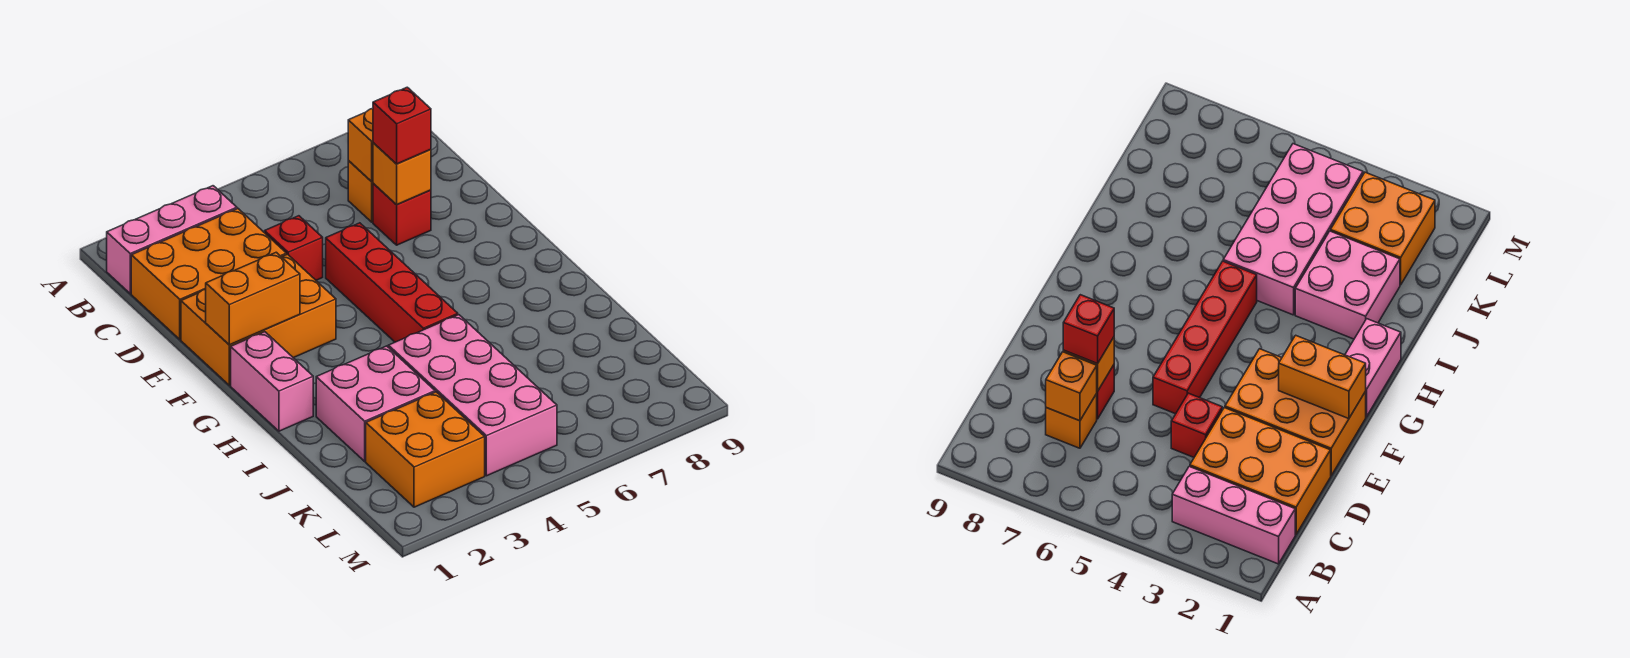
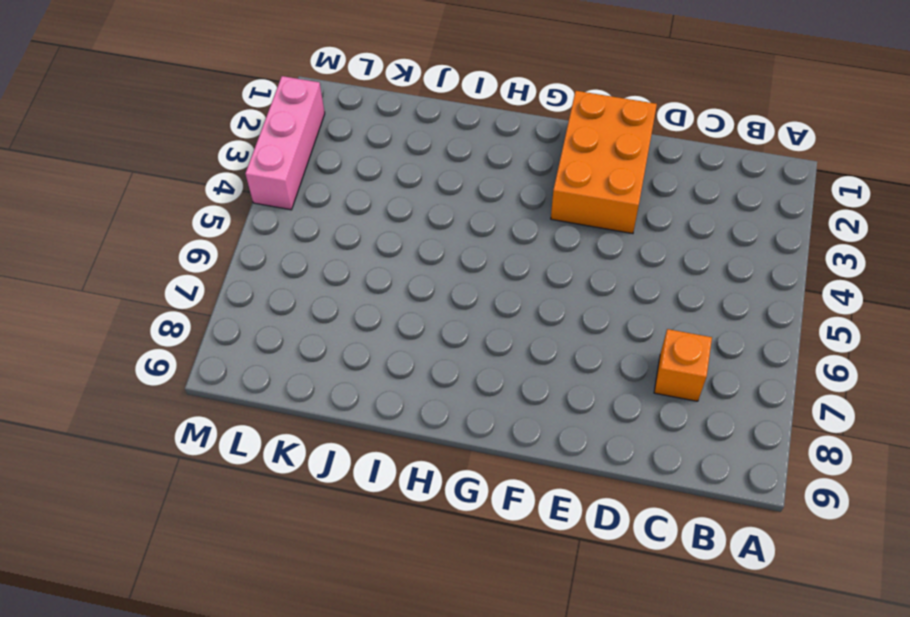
pink brick M2:M4 level 1 -> pink brick B1:B3 level 1
none -> orange brick C1:D3 level 1
none -> red brick D4 level 1
none -> red brick D7 level 1

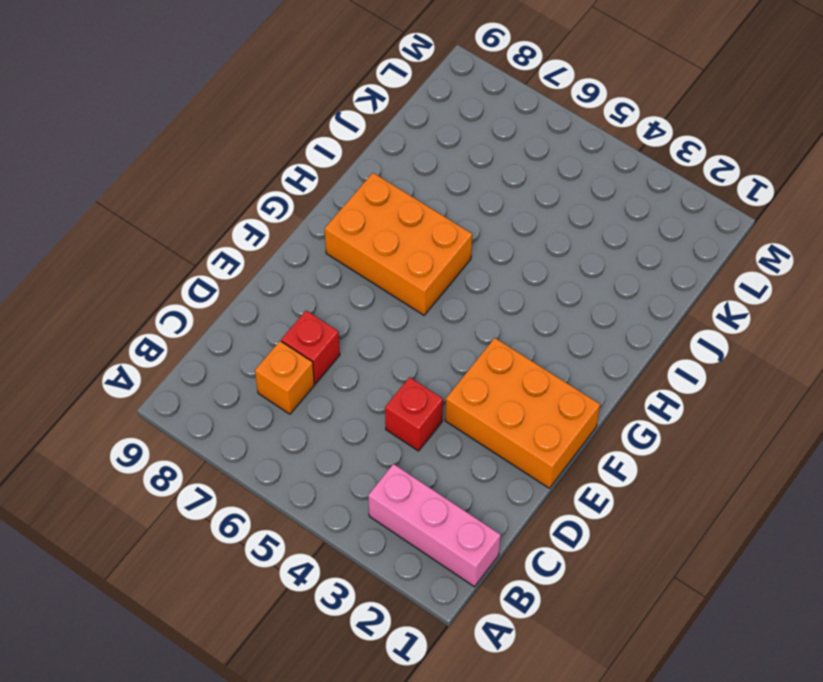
orange brick G6:H8 level 1 -> orange brick C1:D3 level 1
none -> red brick E5:H5 level 1
none -> pink brick G1:H1 level 1
none -> pink brick I2:J3 level 1

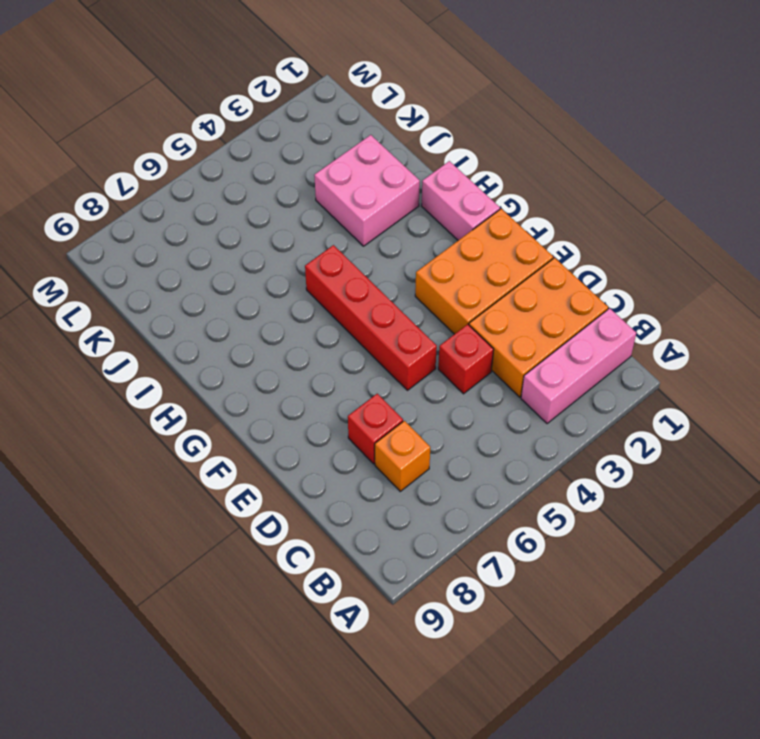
none -> pink brick I4:L5 level 1
none -> orange brick K2:L3 level 1
none -> orange brick C7 level 2

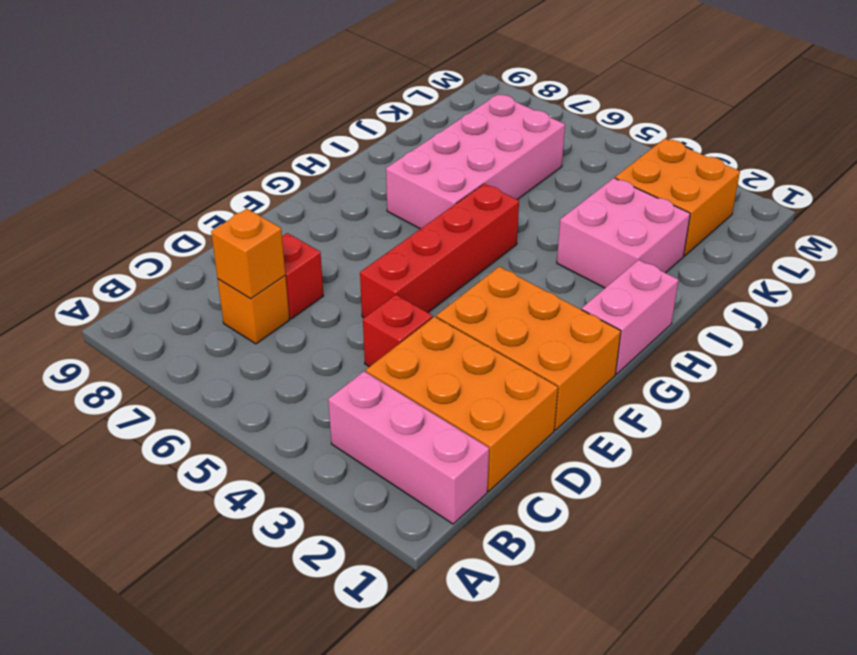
pink brick H6:K7 level 1 -> pink brick I4:L5 level 1
none -> orange brick D7 level 2
none -> orange brick F1:F2 level 2
none -> red brick D7 level 3

